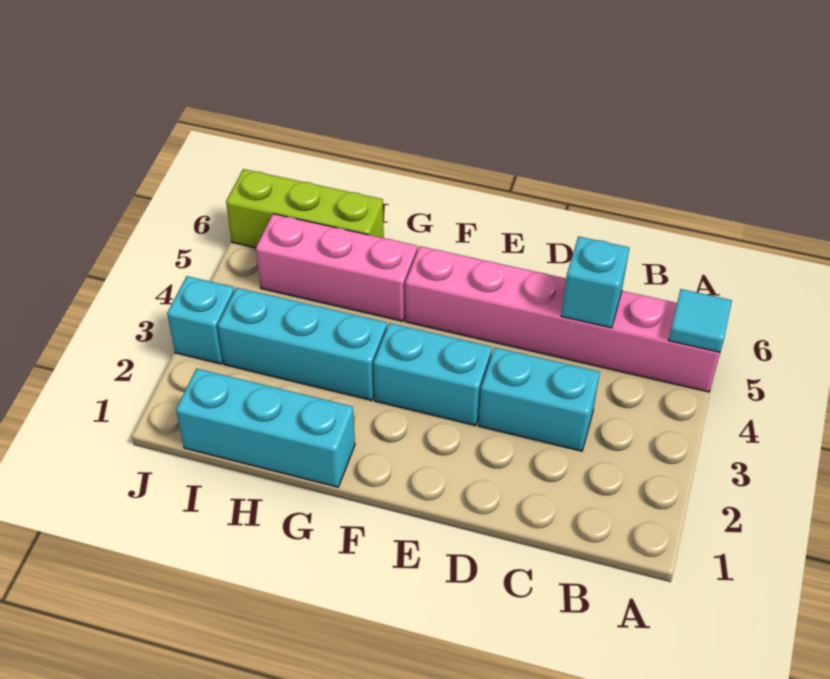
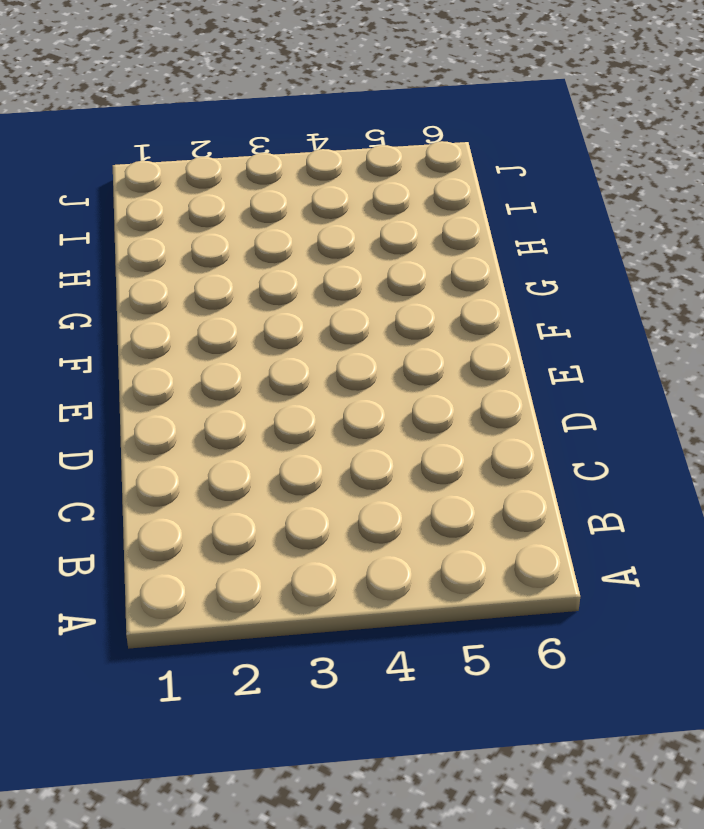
none -> pink brick A5:F5 level 1
none -> cyan brick C3:D3 level 1

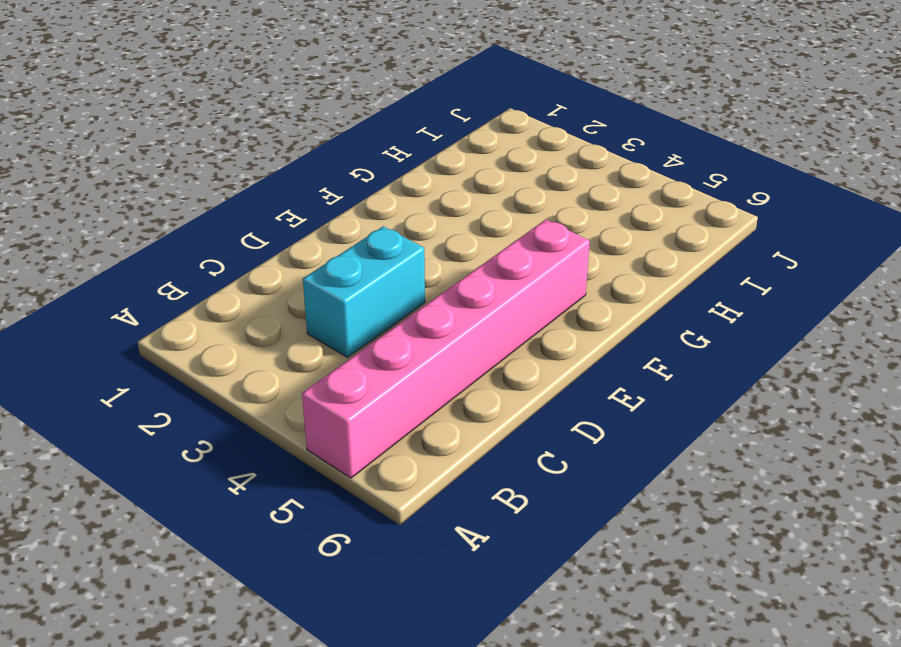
none -> cyan brick E3:F3 level 1
none -> cyan brick G1:I1 level 1

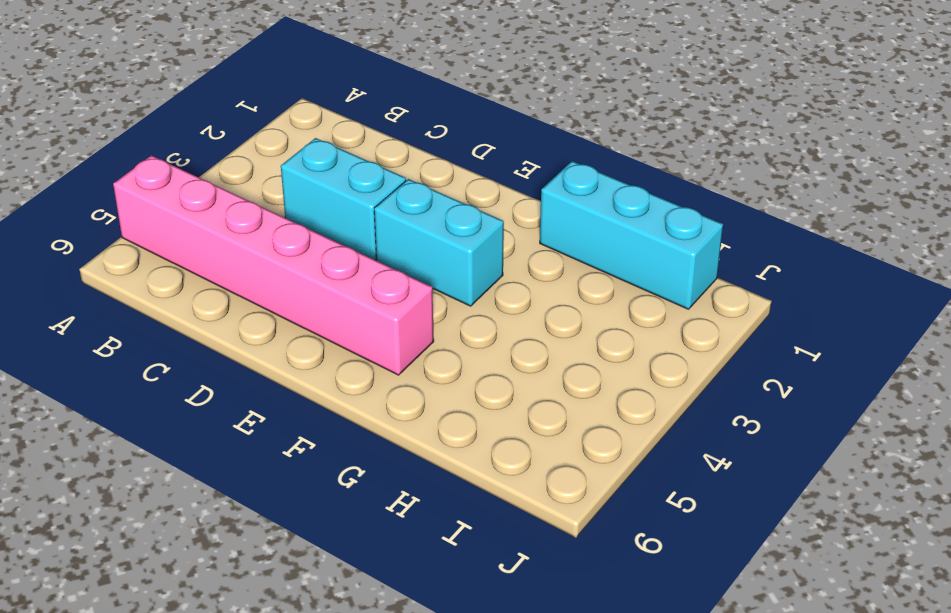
none -> cyan brick G3:I3 level 1
none -> pink brick G5:I5 level 1

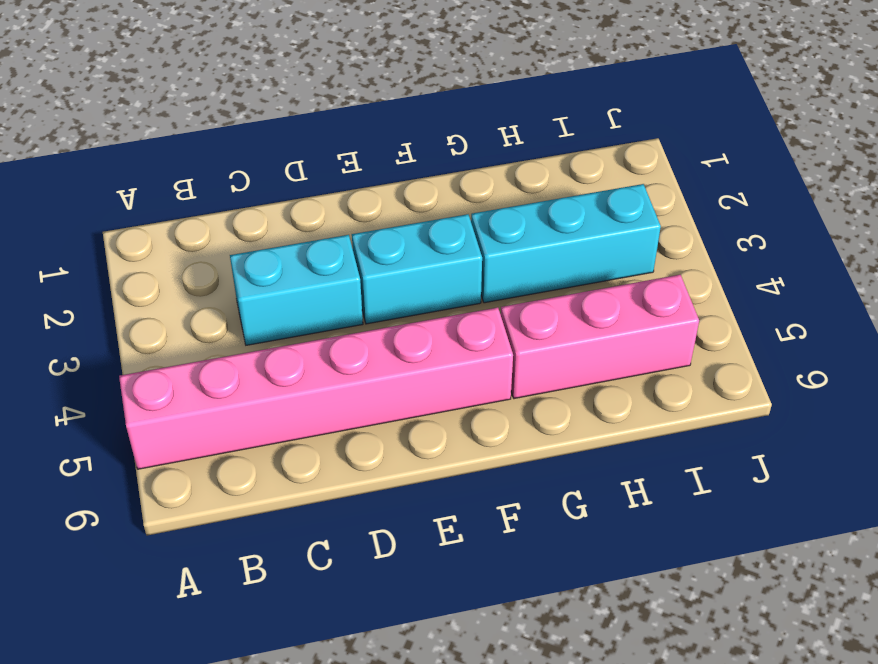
none -> cyan brick G1:I1 level 1
none -> lime brick H6:J6 level 1

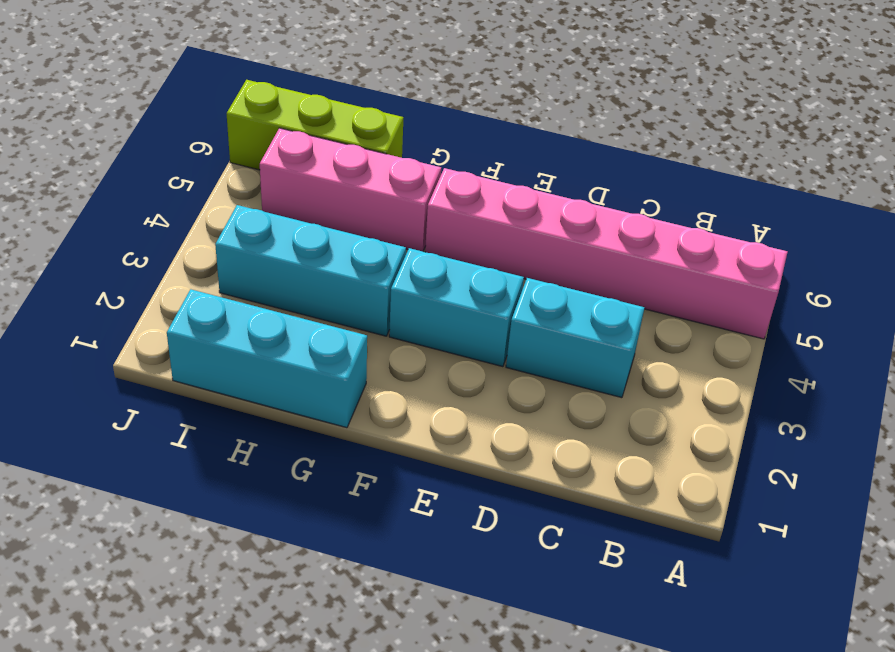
none -> cyan brick J3 level 1
none -> cyan tile A5 level 2

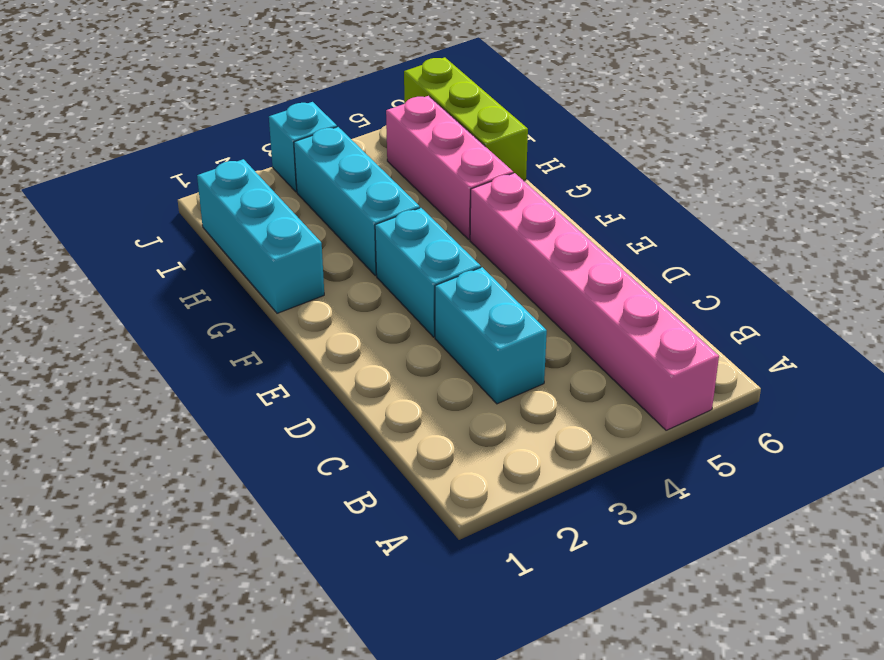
none -> cyan tile A5 level 2
none -> cyan brick C5 level 2

